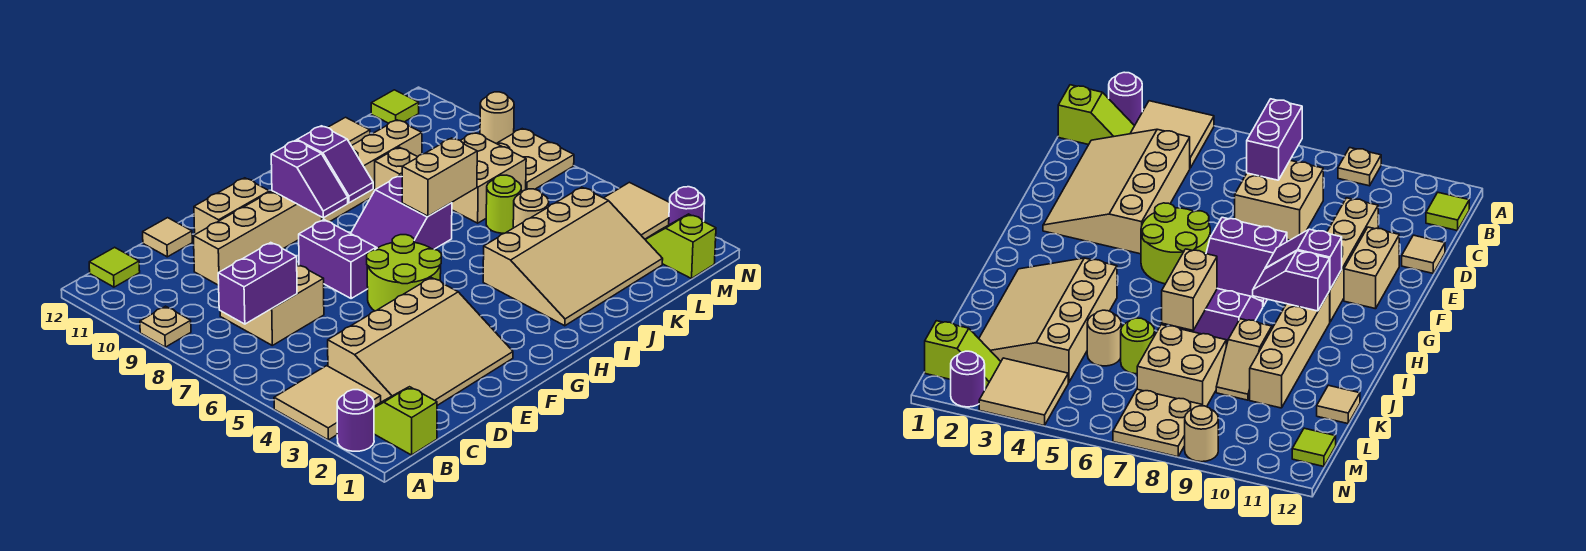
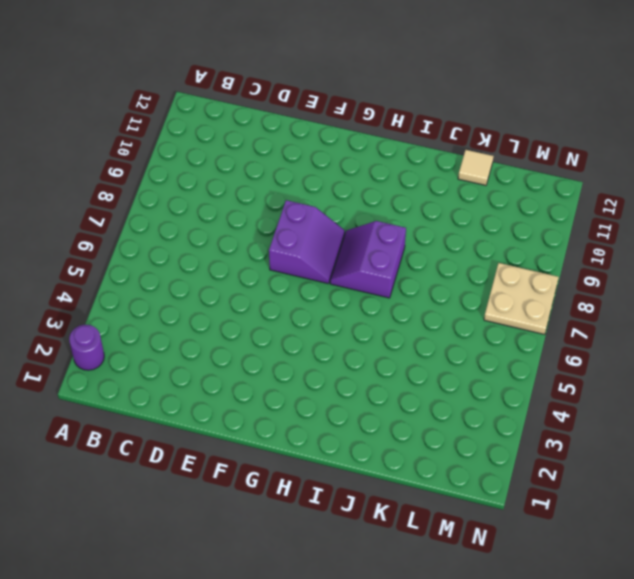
none -> tan tile A3:B4 level 1
none -> tan plate A9 level 1
none -> lime slope B1:B2 level 1 top 1
none -> lime tile B12 level 1

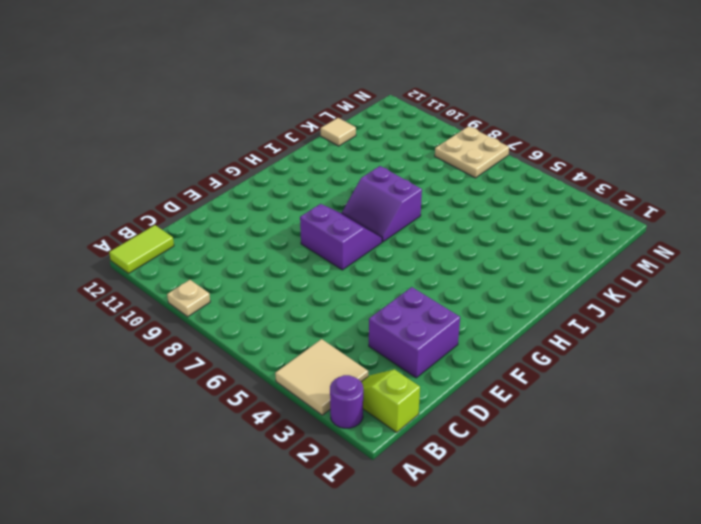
lime tile A12:B12 level 1 -> lime tile B12 level 1
purple brick D2:E3 level 1 -> tan slope C2:F4 level 1 top 4
none -> tan brick C7:D8 level 1
none -> tan brick D10:G10 level 1
none -> tan tile D12 level 1
none -> tan brick E11:F11 level 1

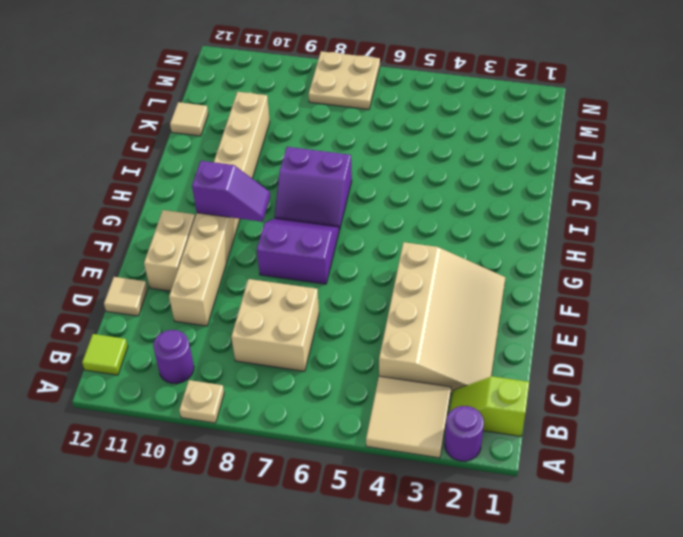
purple round brick B10 level 1 -> purple round brick N2 level 1
none -> lime round brick F5:G6 level 1
none -> tan slope I2:L4 level 1 top 4
none -> tan slope J9:K9 level 1 top J
none -> tan round brick K5 level 1

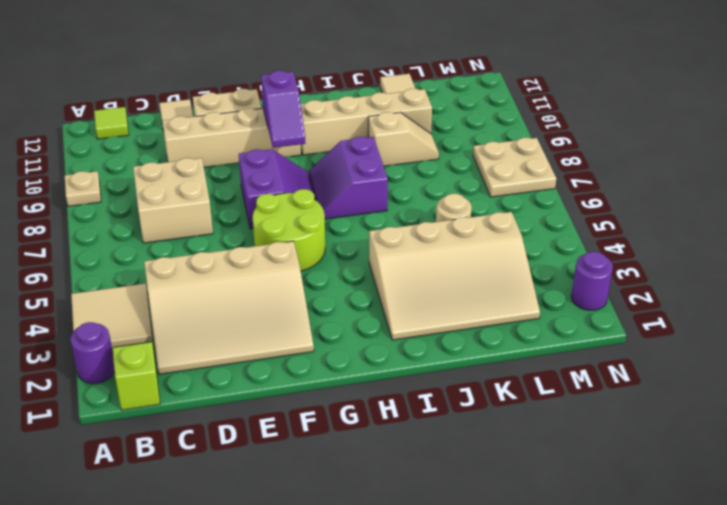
none -> lime round brick K6 level 1
none -> tan brick K7:L8 level 1
none -> lime slope M1:M2 level 1 top 1
none -> tan tile M3:N4 level 1

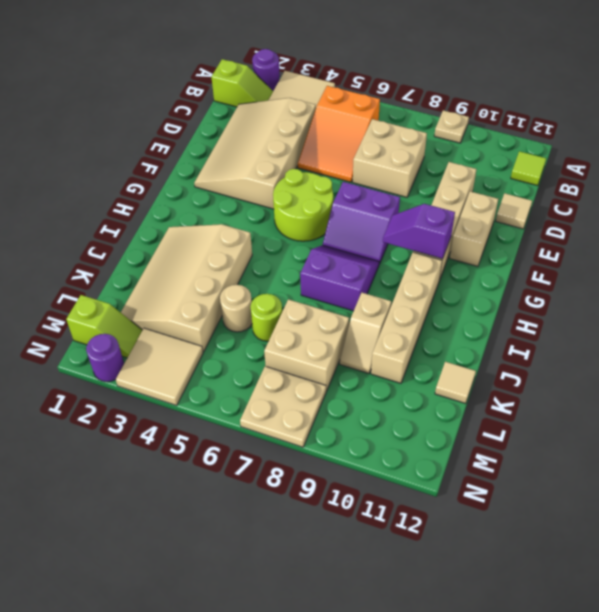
orange slope B5:D6 level 1 top B -> none
none -> lime tile M12 level 1
none -> tan round brick N9 level 1
none -> purple brick B7:C7 level 2
none -> purple slope H9:H10 level 2 top 10

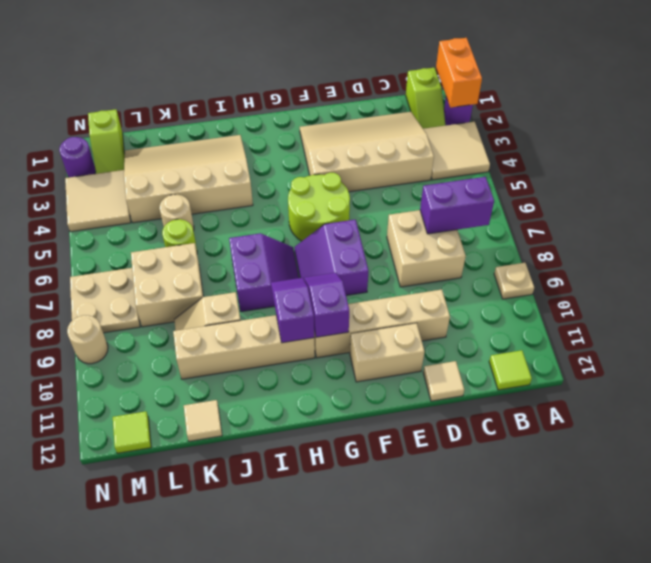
orange brick A1:A2 level 2 -> none
none -> tan brick I7:J7 level 2

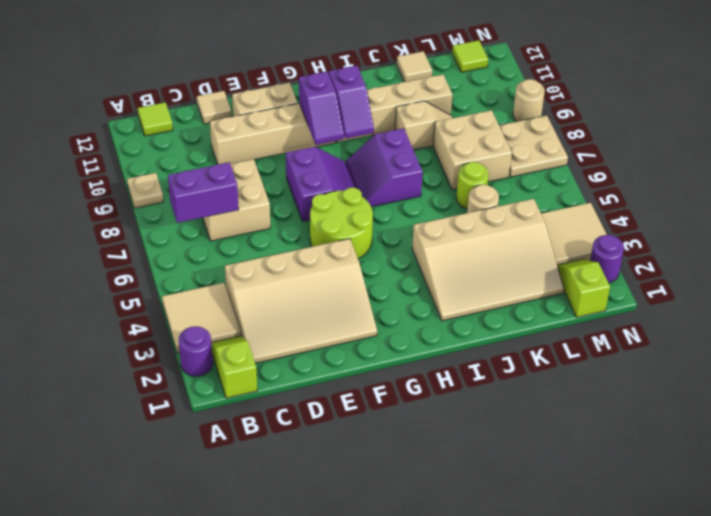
none -> tan brick I7:J7 level 2

